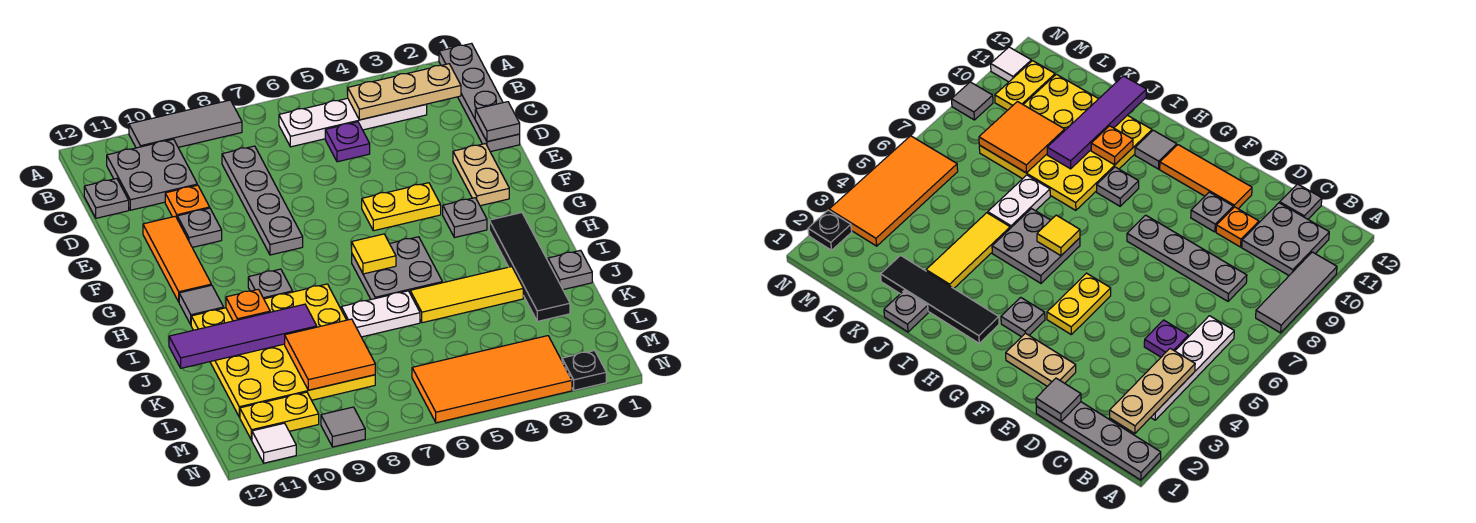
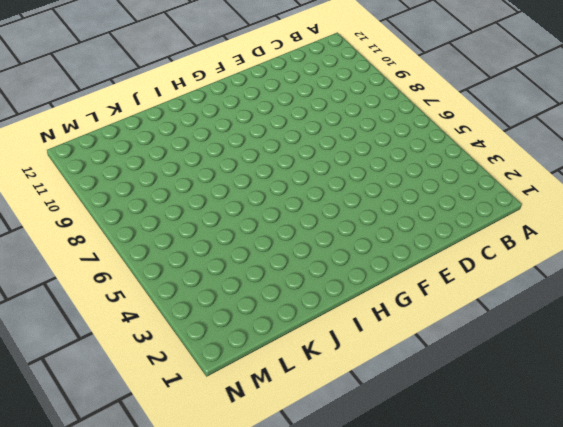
none -> grey plate A1:D1 level 1
none -> grey tile A8:A10 level 1
none -> white plate B3:B6 level 1
none -> grey plate B10:C11 level 1

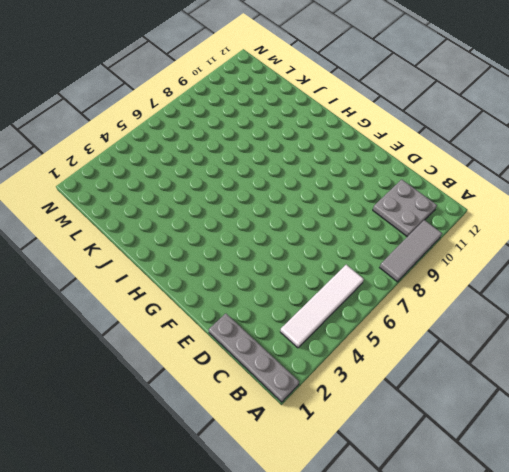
white tile B3:B6 level 1 -> white plate B3:B6 level 1
none -> purple plate C5 level 1
none -> grey plate C8:F8 level 1
none -> grey plate C12 level 1
none -> orange plate D10 level 1

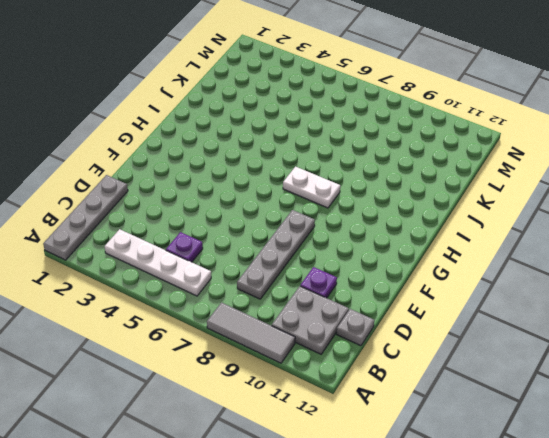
purple plate D10 level 1 -> orange plate D10 level 1
white plate H7:H8 level 1 -> white plate J6:J7 level 1
none -> tan plate E2:F2 level 1
none -> grey plate E10 level 1
none -> orange tile E11:G11 level 1
none -> yellow plate F4:F5 level 1

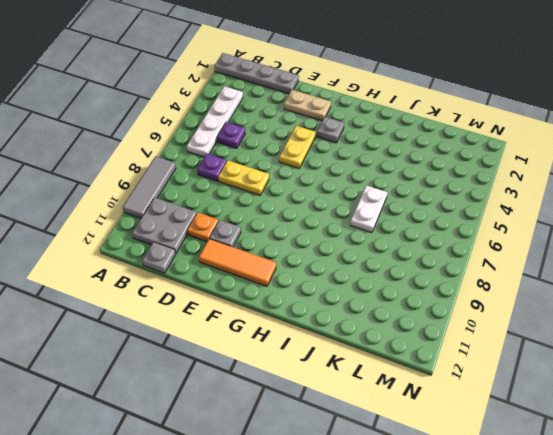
purple plate C7 level 1 -> none
yellow plate D7:E7 level 1 -> yellow plate M10:M11 level 1
none -> grey plate C8:F8 level 1
none -> black tile H2:K2 level 1
none -> grey plate H5:I6 level 1
none -> grey plate H9 level 1

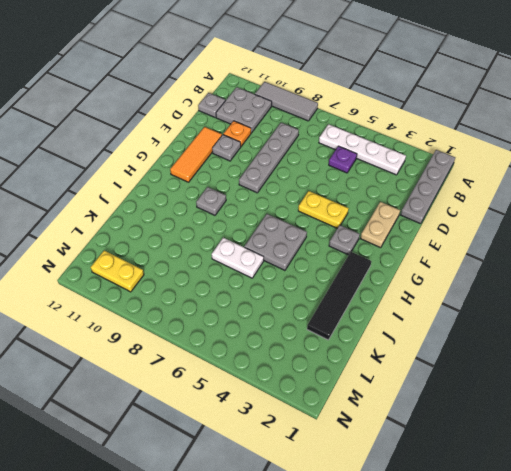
none -> grey tile H11 level 1
none -> yellow plate I8:L11 level 1
none -> grey plate J1 level 1
none -> yellow tile J3:J5 level 1

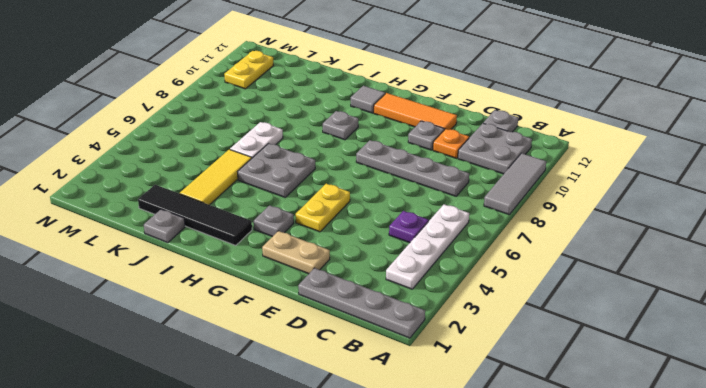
none -> yellow plate I8:L11 level 1
none -> orange tile M3:N6 level 1
none -> black plate N2 level 1
none -> grey tile N9 level 1

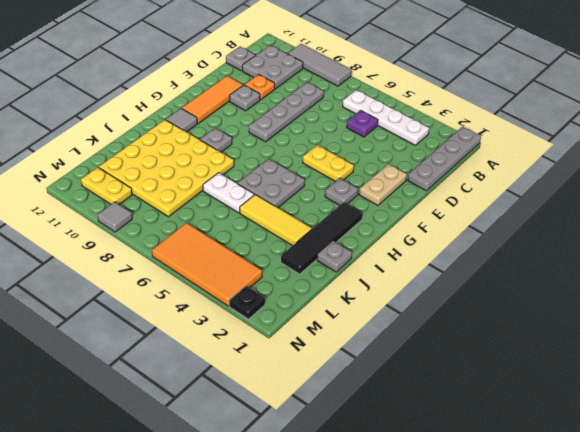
none -> white tile N11 level 1
none -> tan plate B2:B4 level 2
none -> grey tile D1 level 2
none -> yellow tile H6 level 2

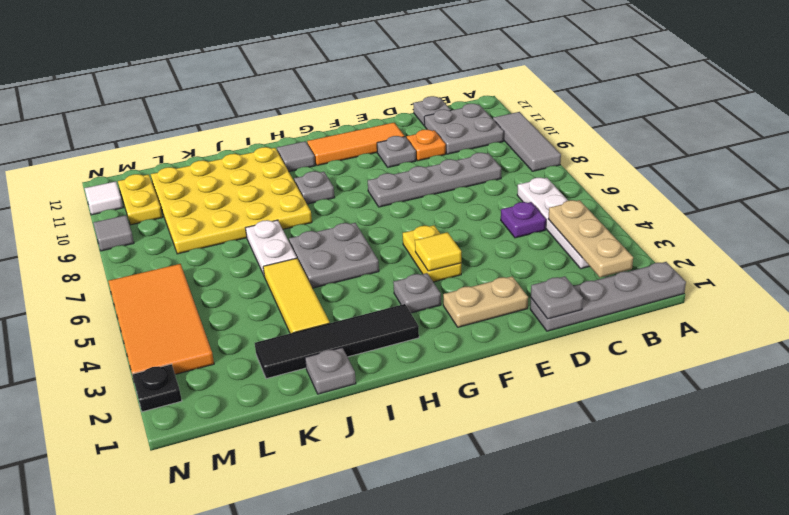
grey plate D1 level 2 -> grey tile D1 level 2
yellow tile F4 level 2 -> yellow tile H6 level 2
none -> orange plate I10 level 2
none -> purple tile J9:J12 level 2
none -> orange tile K8:L9 level 2

